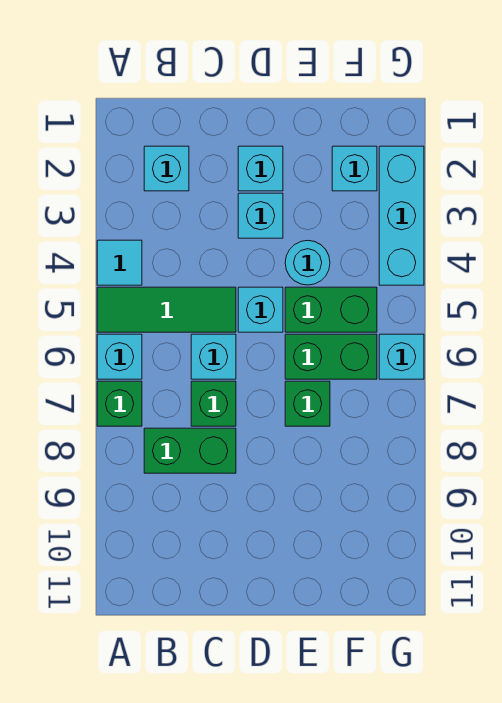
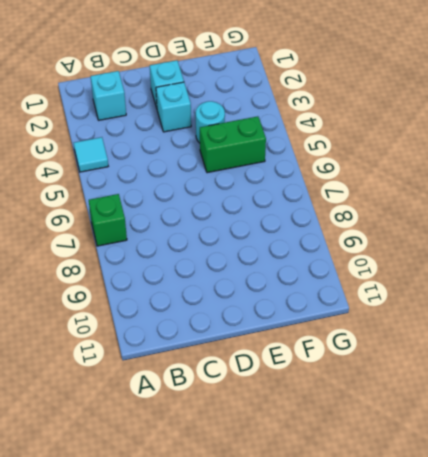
none -> green tile A5:C5 level 1
none -> cyan brick A6 level 1
none -> green brick B8:C8 level 1

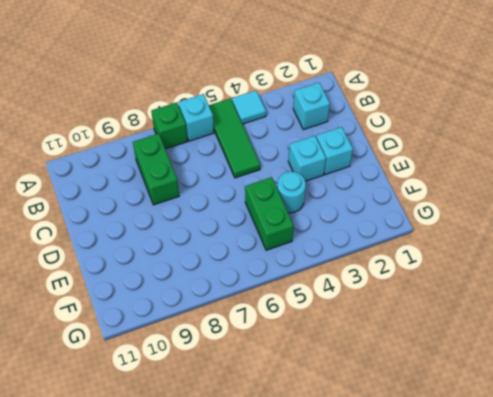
none -> cyan brick C6 level 1
none -> green brick C7 level 1
none -> cyan brick D5 level 1

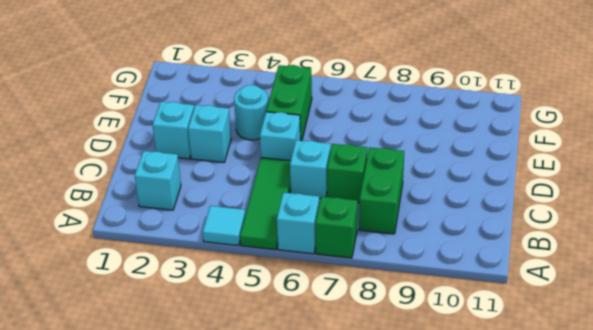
none -> green brick E6:F6 level 1
none -> green brick E7 level 1
none -> cyan brick F2 level 1

